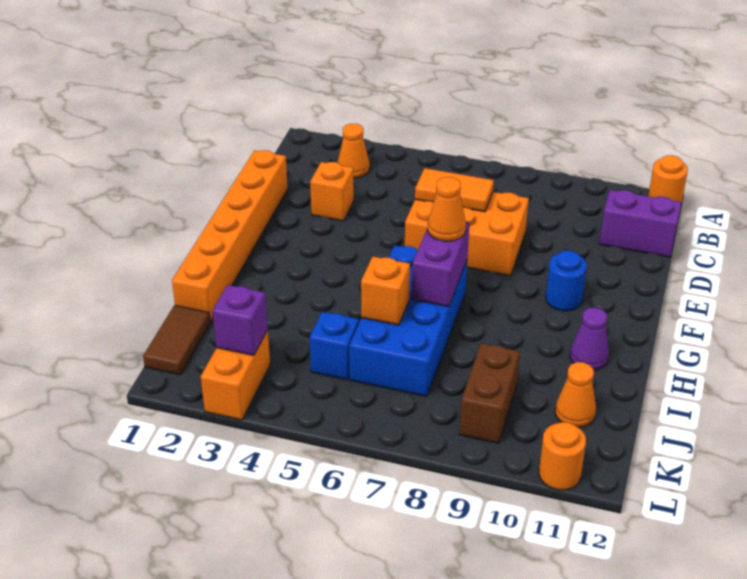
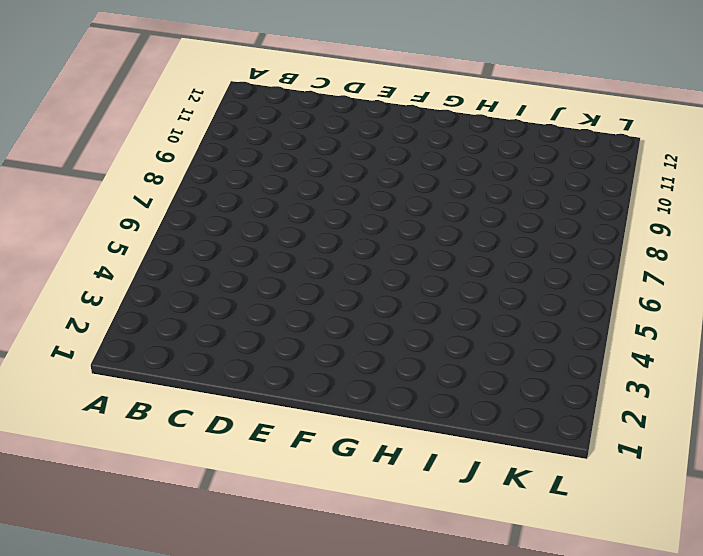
none -> orange round brick A12 level 1
none -> orange cone B3 level 1
none -> purple brick C11:C12 level 1

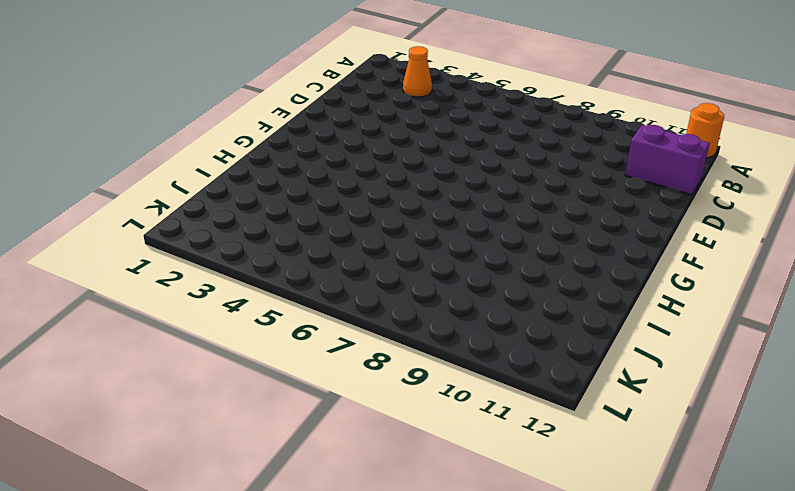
none -> orange brick D1:I1 level 1
none -> orange brick D3 level 1
none -> orange brick D6:E8 level 1

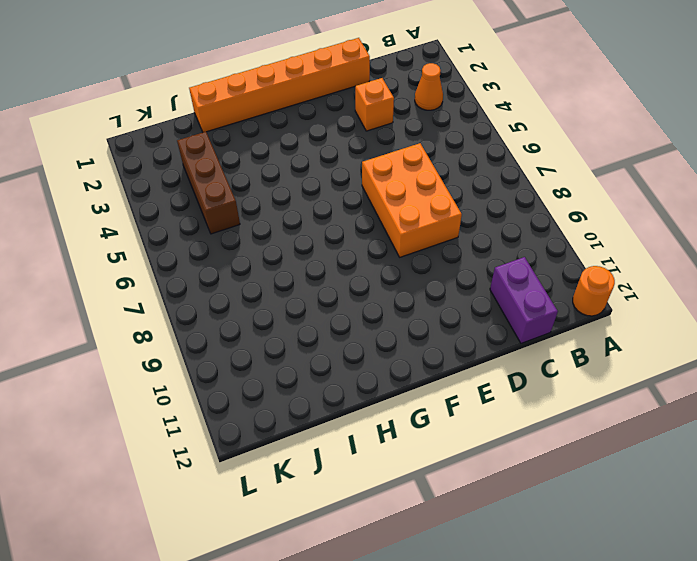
brown brick J3:J5 level 1 -> blue brick J5 level 1
none -> blue round brick F10 level 1
none -> blue brick G6:J7 level 1
none -> purple cone H11 level 1

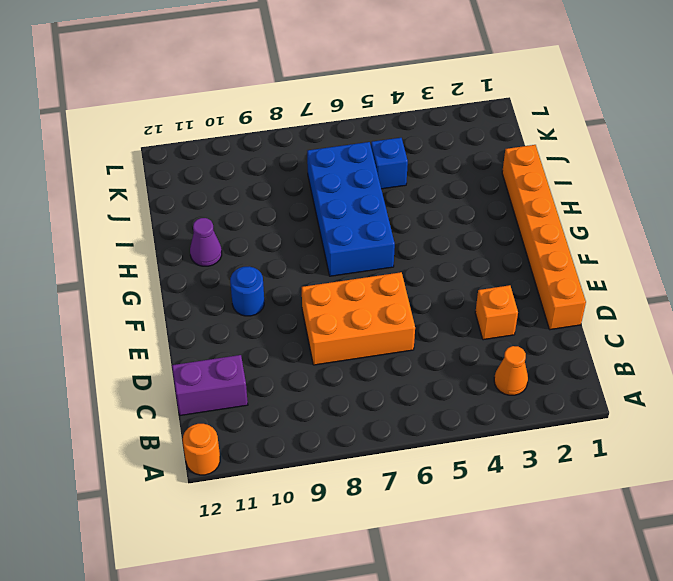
none -> brown tile J1:K1 level 1
none -> brown brick J9:K9 level 1
none -> orange cone J11 level 1

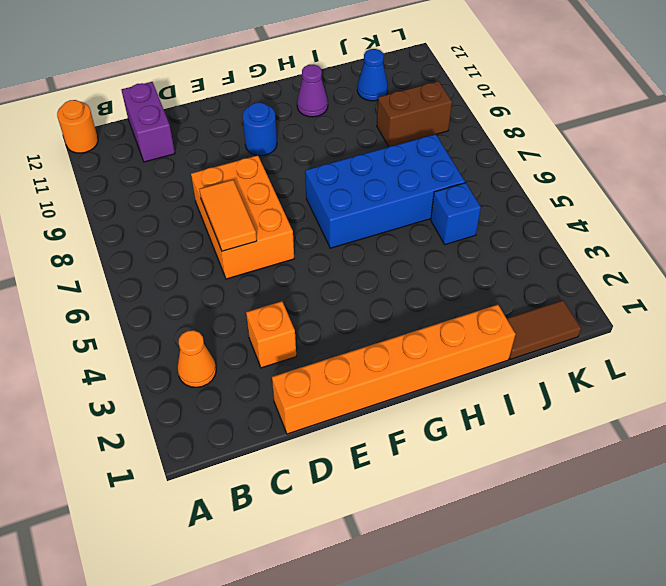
blue cone J11 level 1 -> orange cone J11 level 1
none -> orange brick K3:L3 level 1
none -> orange round brick L11 level 1
none -> purple brick G7:H7 level 2

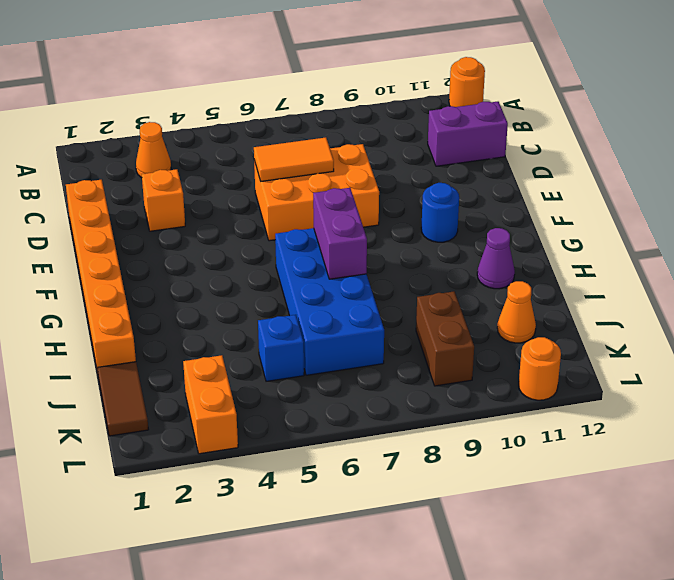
none -> orange brick I6 level 2
none -> purple brick K3 level 2
none -> orange cone G7 level 3

